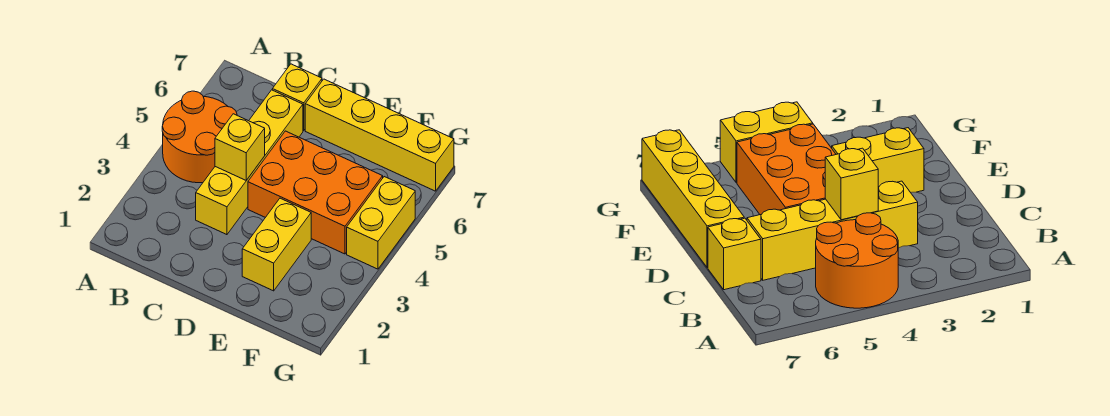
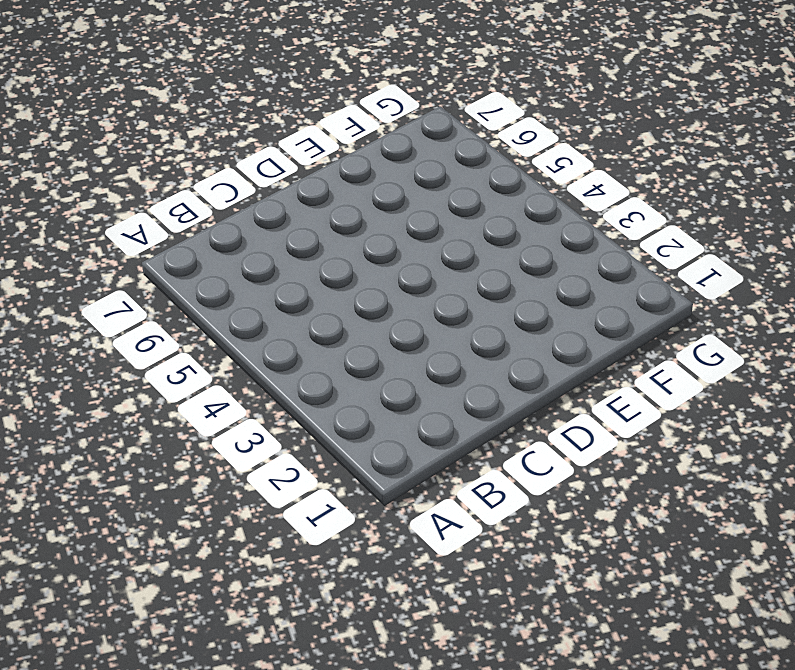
none -> orange round brick A4:B5 level 1
none -> yellow brick C3:C6 level 1

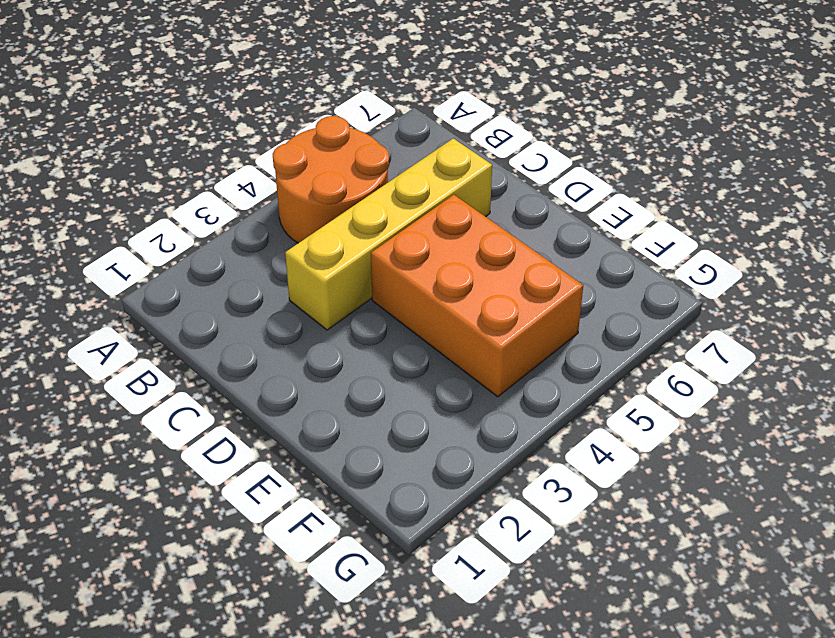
none -> yellow brick C7 level 1
none -> yellow brick D7:G7 level 1

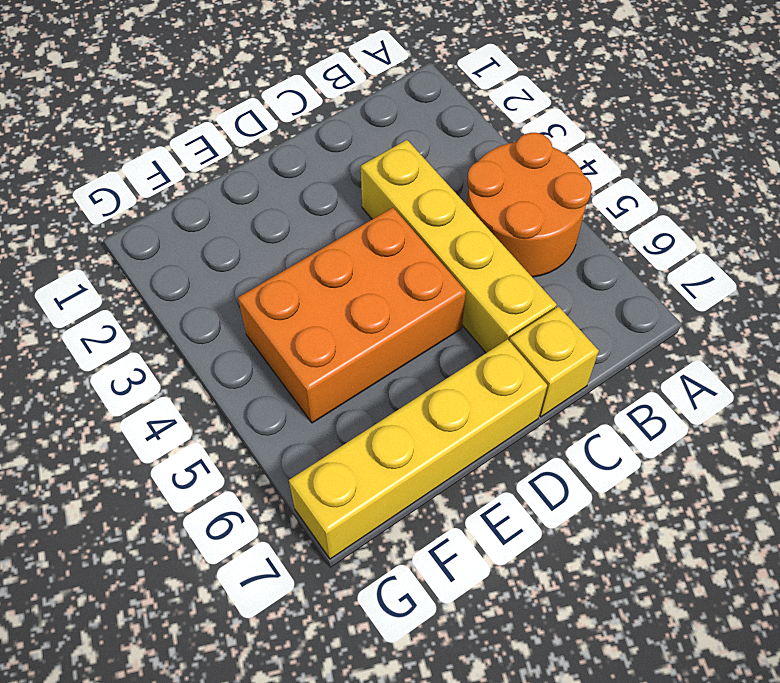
none -> yellow brick E2:E3 level 1
none -> yellow brick G4:G5 level 1

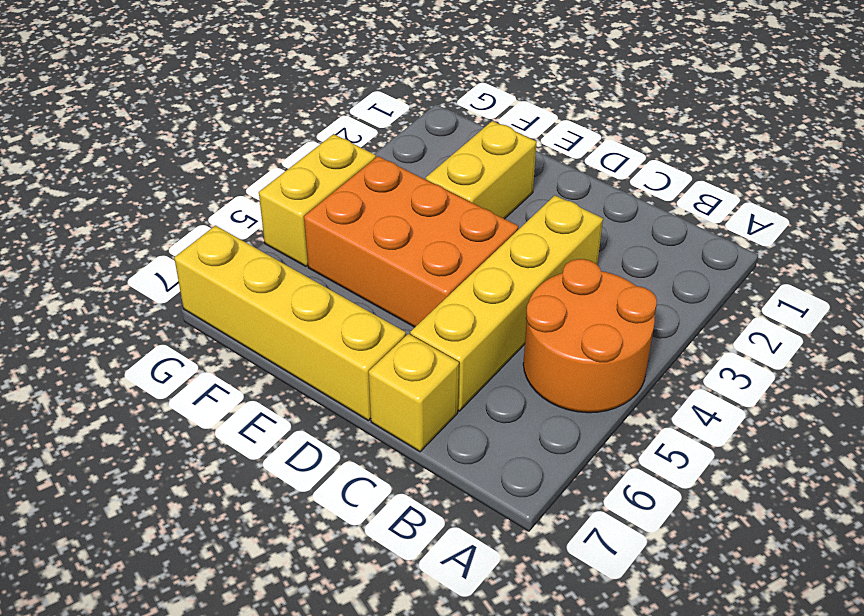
none -> yellow brick C4 level 2

